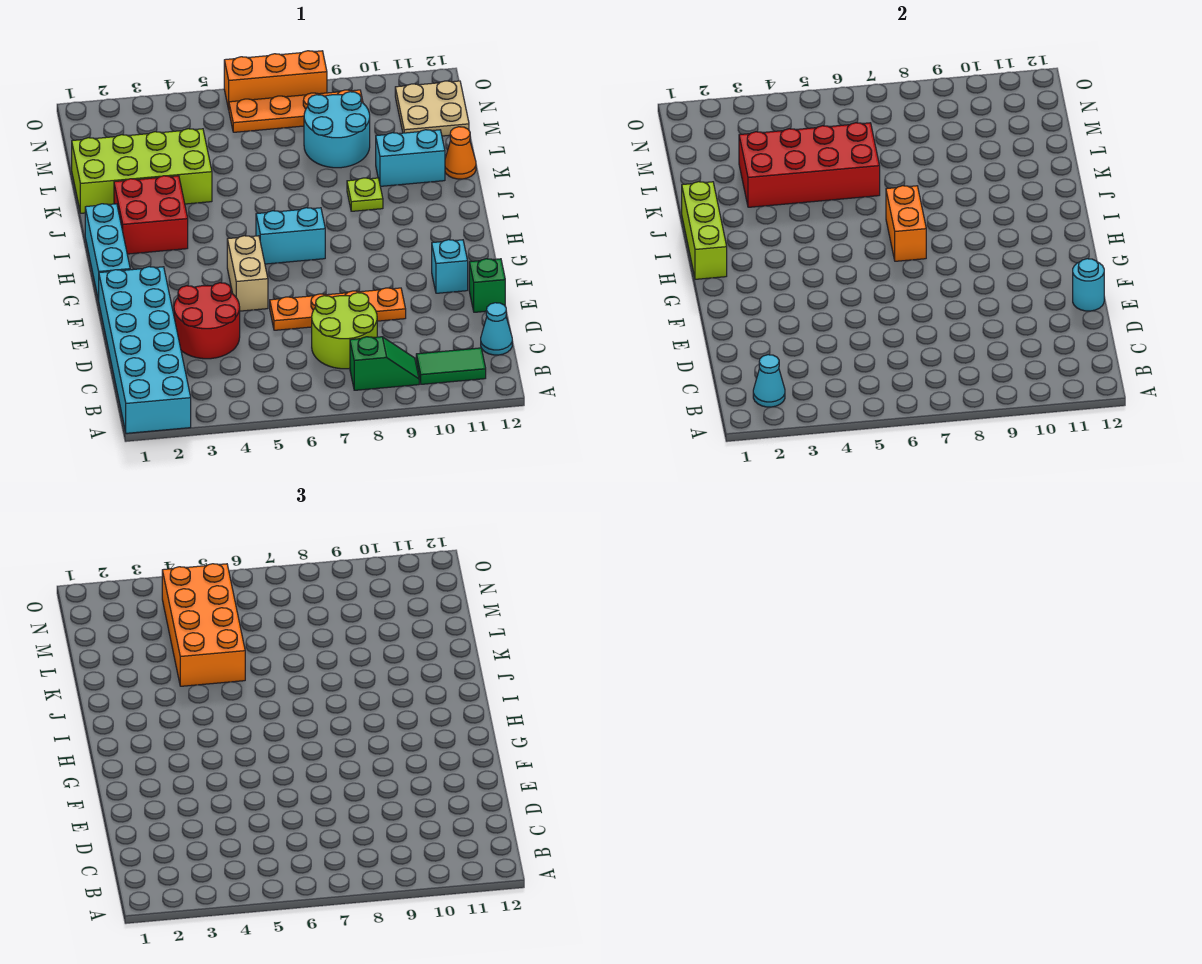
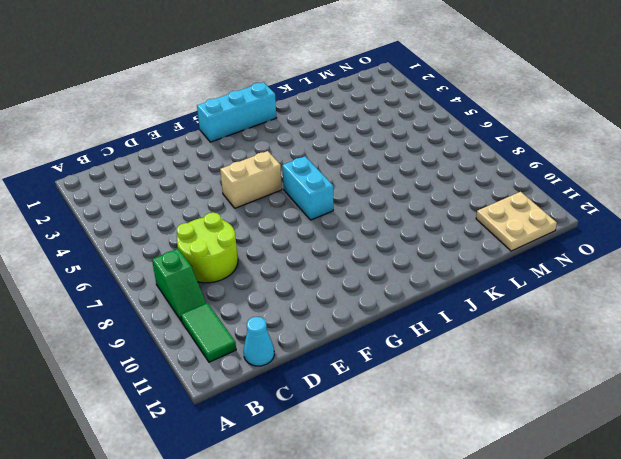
none -> cyan brick A1:F2 level 1
none -> red round brick D3:E4 level 1
none -> orange plate E6:E9 level 1

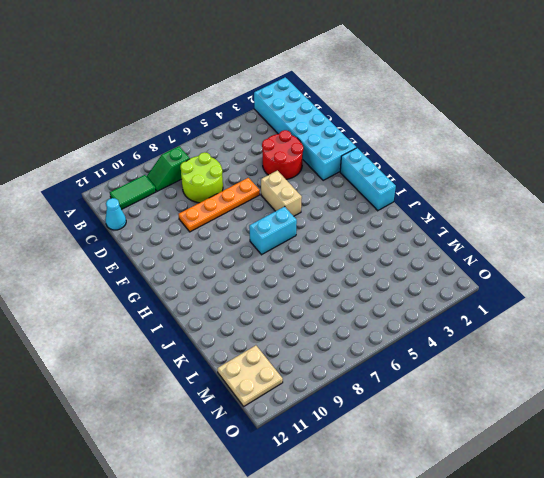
none -> green brick E12 level 1
none -> cyan brick F11 level 1
none -> red brick I2:J3 level 1

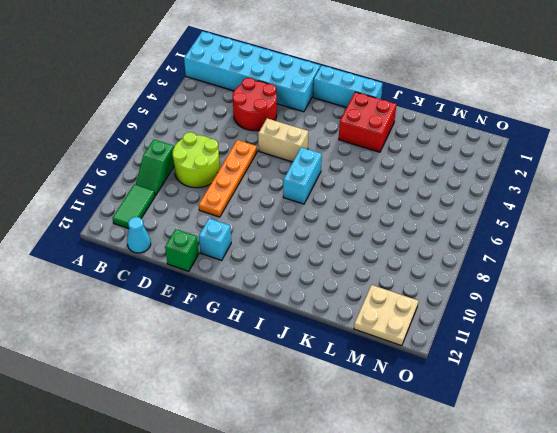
none -> lime plate J9 level 1
none -> lime brick K1:L4 level 1
none -> cyan brick K10:K11 level 1

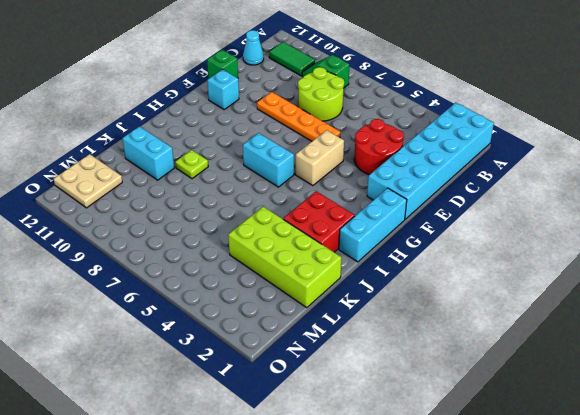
none -> orange cone K12 level 1
none -> cyan round brick L8:M9 level 1
none -> orange plate N6:N9 level 1

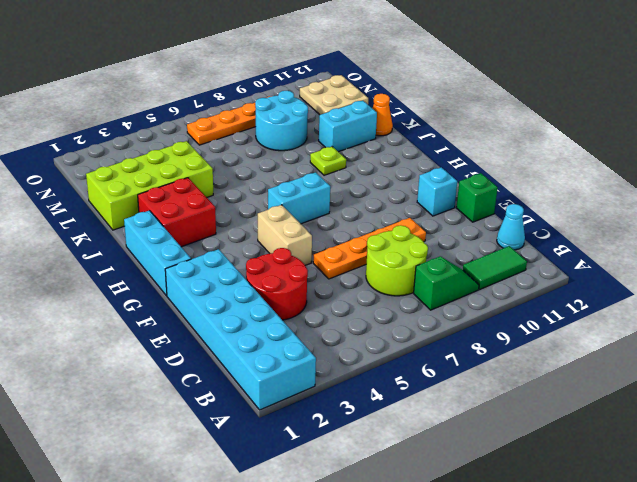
none -> orange brick O6:O8 level 1
none -> cyan cone B2 level 2
none -> cyan round brick E12 level 2

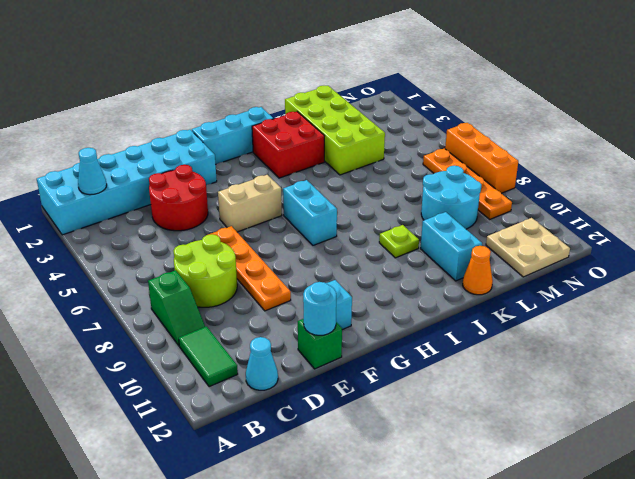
none -> lime brick H1:J1 level 2
none -> orange brick H7:I7 level 2
none -> red brick K3:L6 level 2

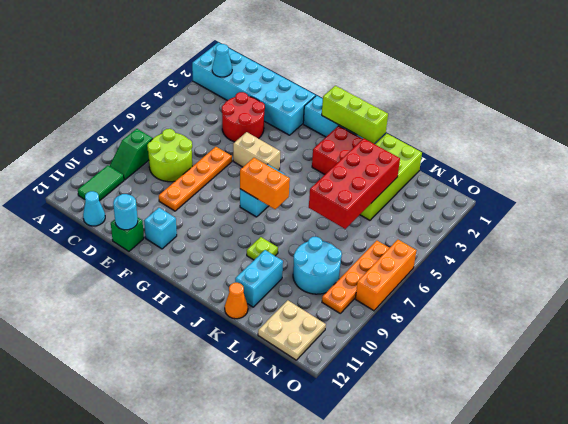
none -> orange brick K4:N5 level 3

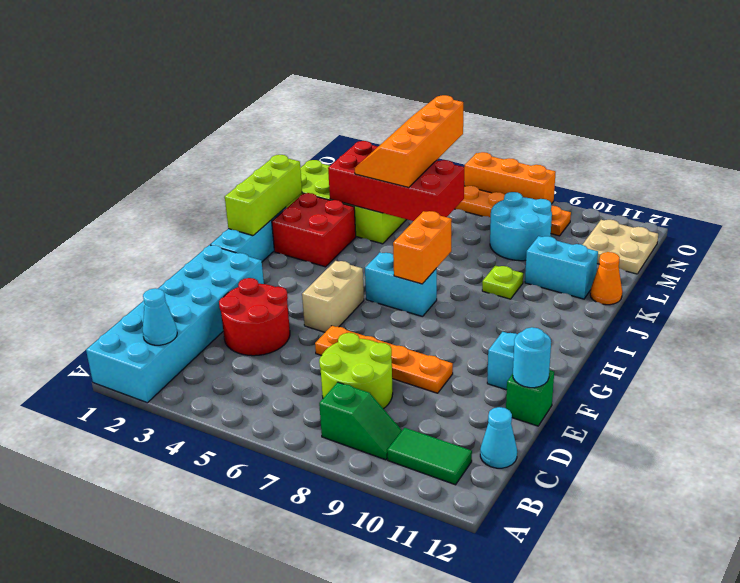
orange slope K4:N5 level 3 top 5 -> orange brick K4:N5 level 3

